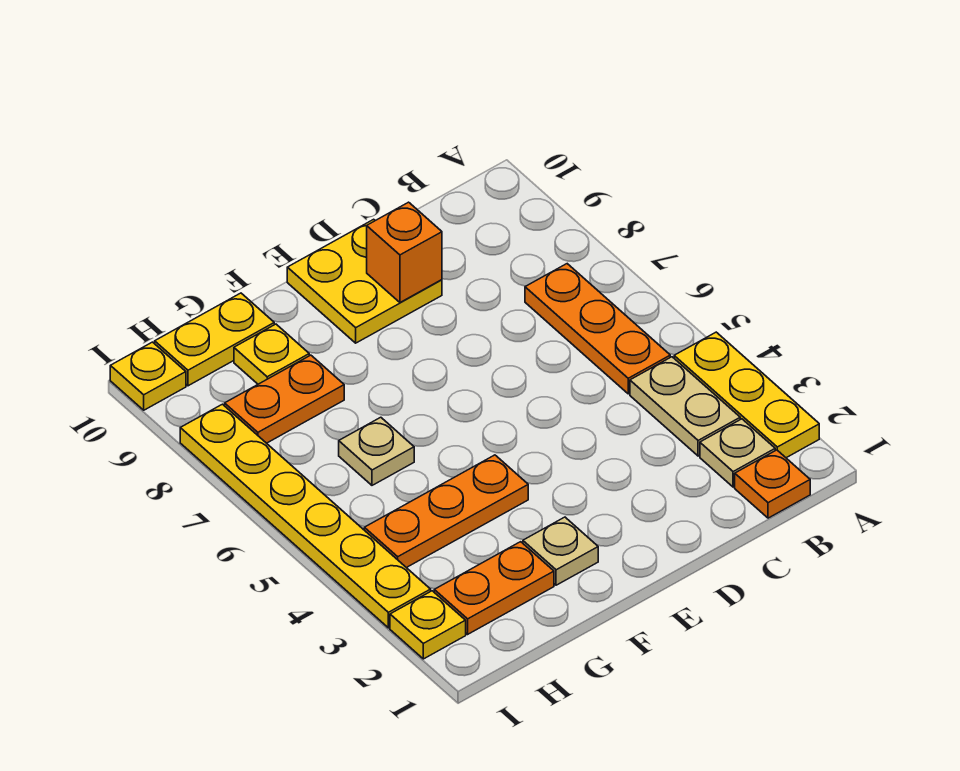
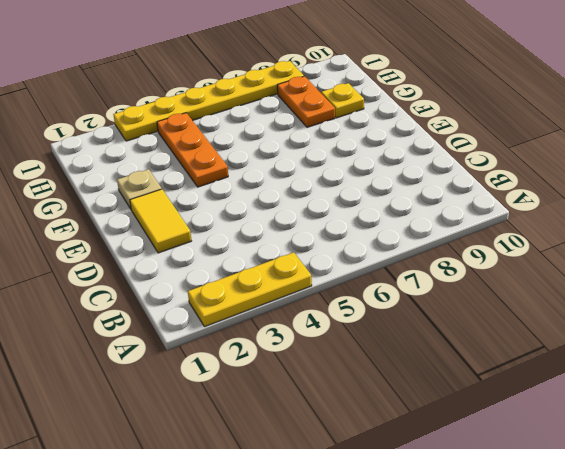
yellow tile D2:E2 level 1 -> none
none -> orange plate B1 level 1
none -> tan plate B2 level 1
none -> tan plate B3:B4 level 1

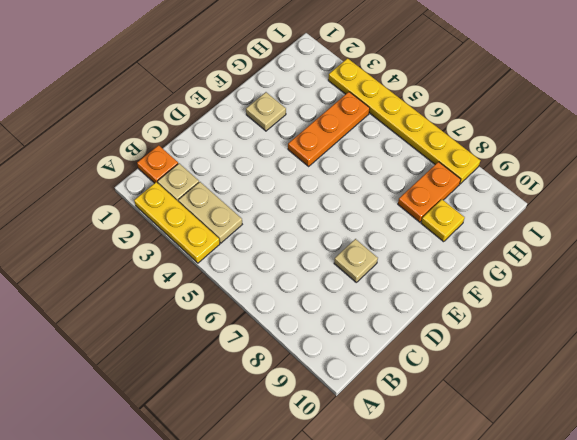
tan plate D8 level 1 -> tan plate G6 level 1
none -> orange plate B5:B7 level 1
none -> yellow plate D9:E10 level 1
none -> orange plate G2:H2 level 1

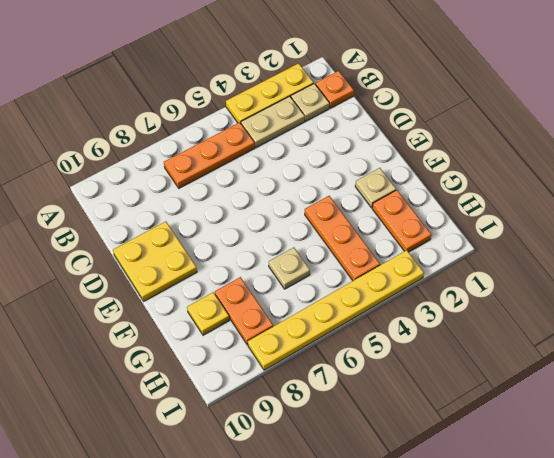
none -> yellow plate G10:H10 level 1
none -> yellow plate I2 level 1
none -> yellow plate I10 level 1

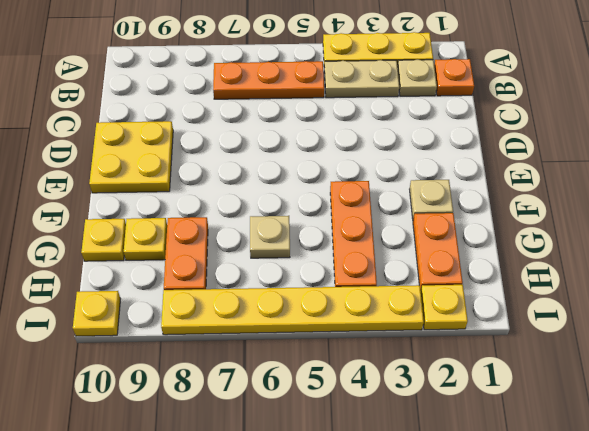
yellow plate G10 level 1 -> yellow plate G10:H10 level 1
none -> orange brick D9 level 2

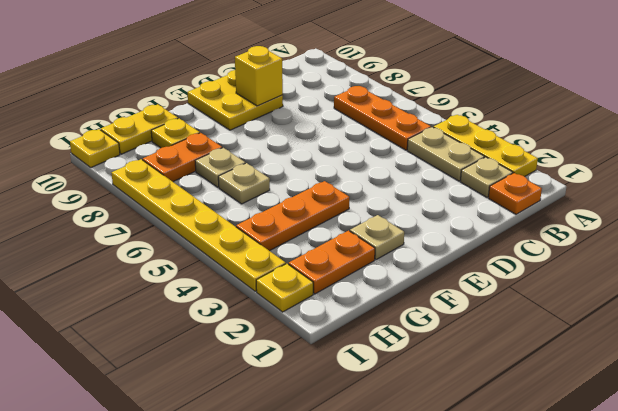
yellow brick D9 level 2 -> orange brick D9 level 2
tan plate G7 level 1 -> none

